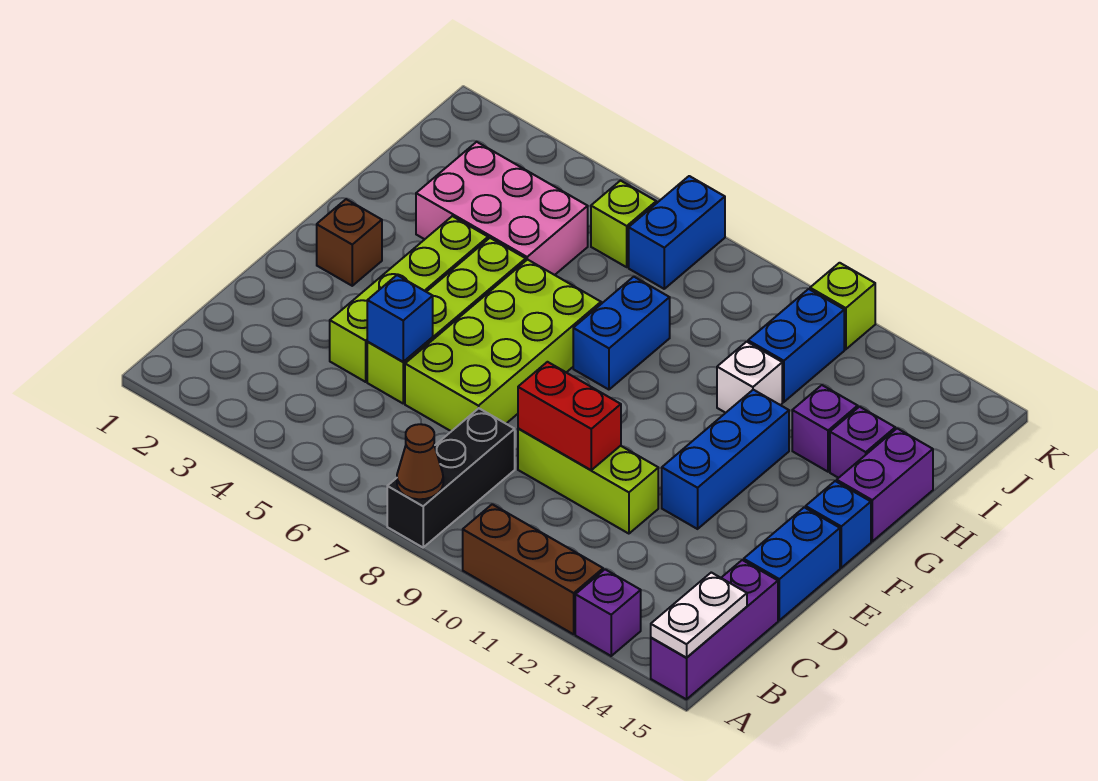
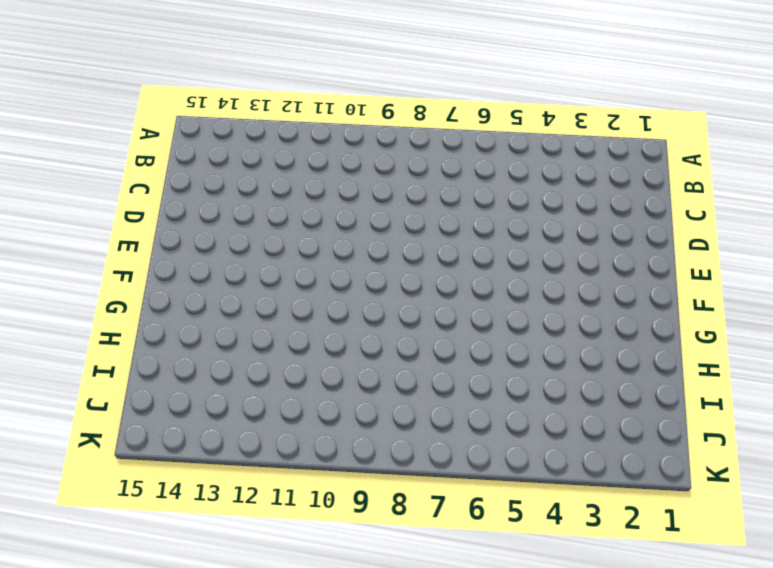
none -> black brick A8:C8 level 1
none -> brown brick A10:A12 level 1
none -> purple brick A13 level 1

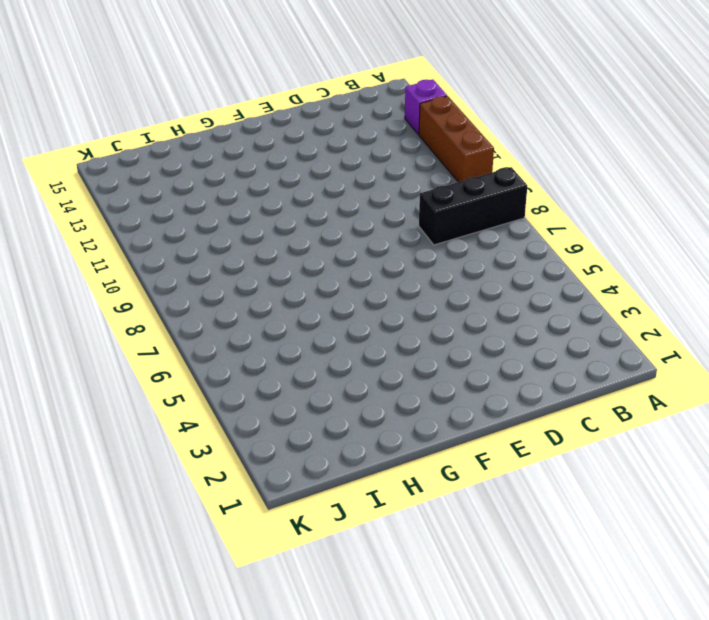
none -> purple brick A15:C15 level 1
none -> lime brick D4:G4 level 1
none -> lime brick D5:G5 level 1

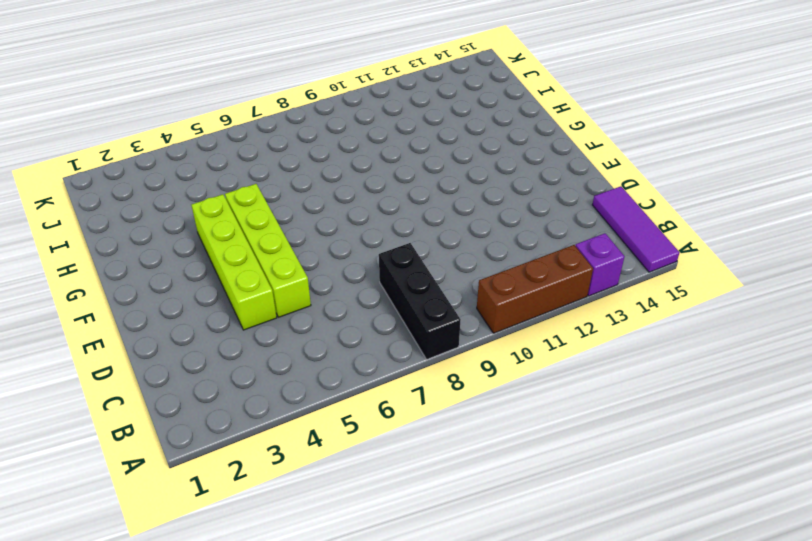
purple tile A15:C15 level 1 -> purple brick A15:C15 level 1
none -> lime brick D6:G7 level 1
none -> lime brick D9:D11 level 1
none -> blue brick D15:E15 level 1

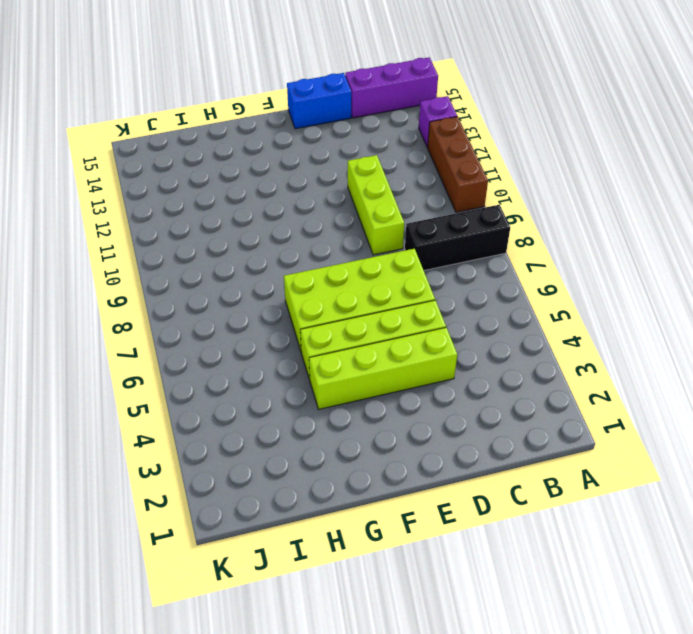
none -> blue brick E12:G12 level 1
none -> brown brick F2 level 1
none -> blue brick F15 level 1

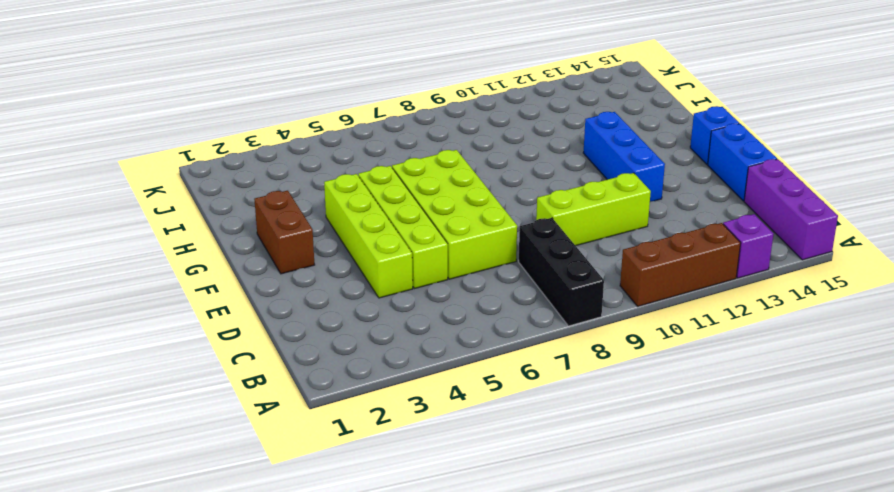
brown brick F2:G2 level 1 -> brown brick F2 level 1
none -> blue brick G8:H8 level 1
none -> purple brick G15:H15 level 1
none -> pink brick H3:I5 level 1

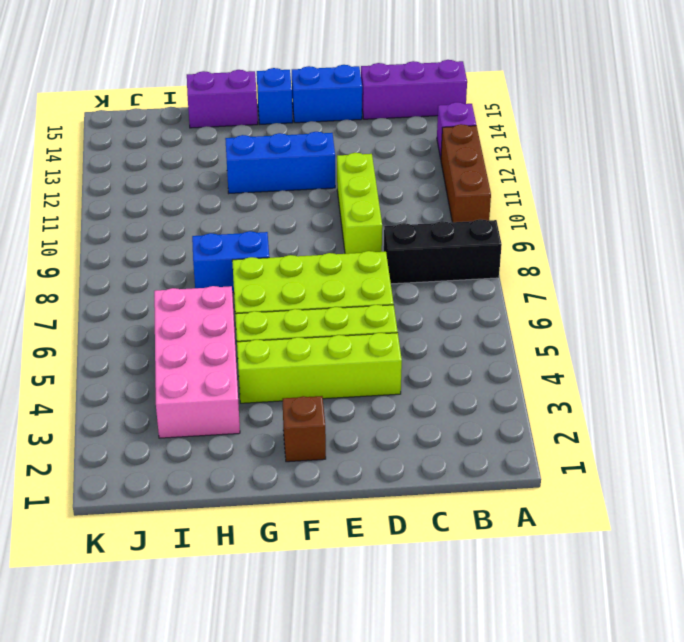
pink brick H3:I6 level 1 -> pink brick H3:I5 level 1
none -> white brick H11 level 1
none -> purple brick H13 level 1
none -> purple brick H14 level 1

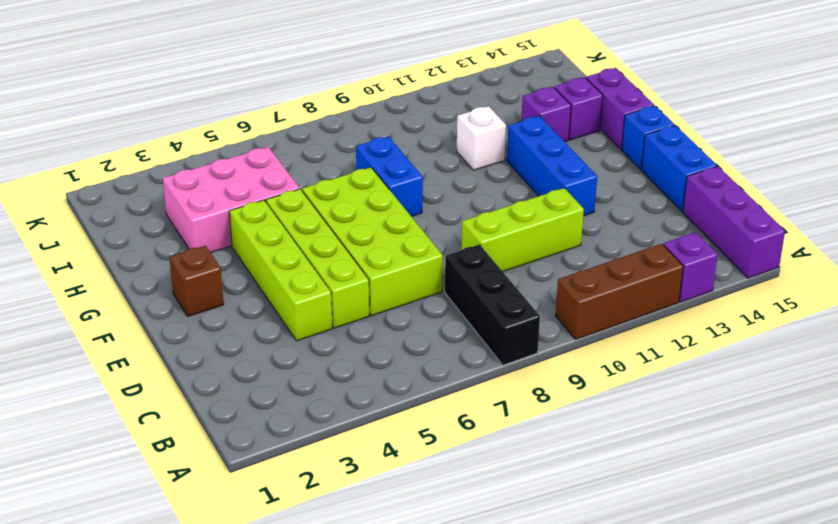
none -> blue brick I11:J11 level 1
none -> lime brick J6 level 1
none -> blue brick J7:K7 level 1

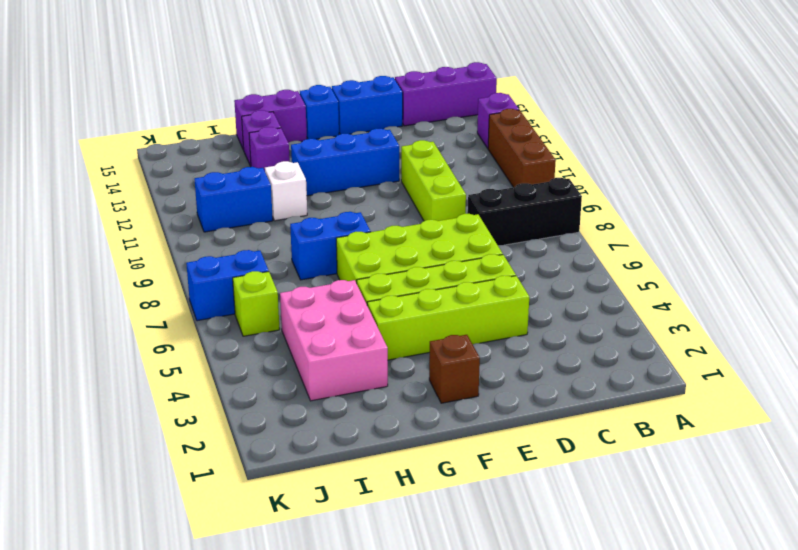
none -> lime brick K11 level 1
none -> brown cone A8 level 2
none -> white plate A15:B15 level 2

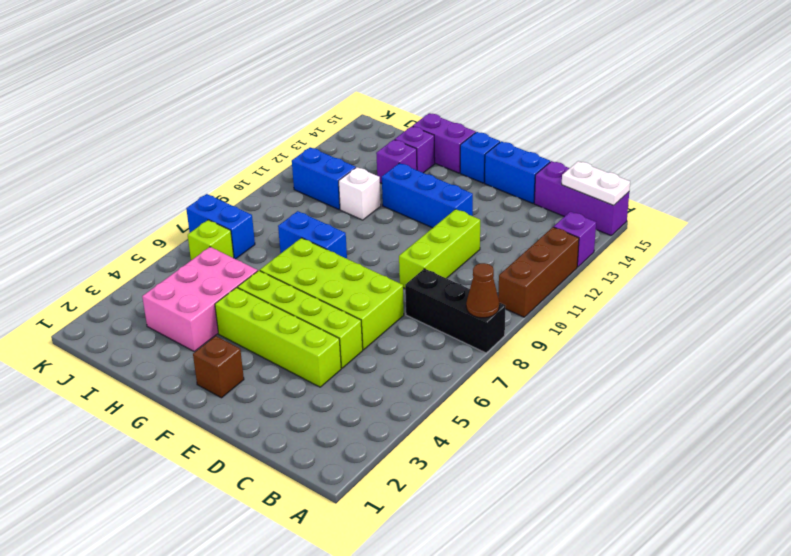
none -> lime brick K11 level 1
none -> blue brick D5 level 2
none -> red brick D9:D10 level 2

